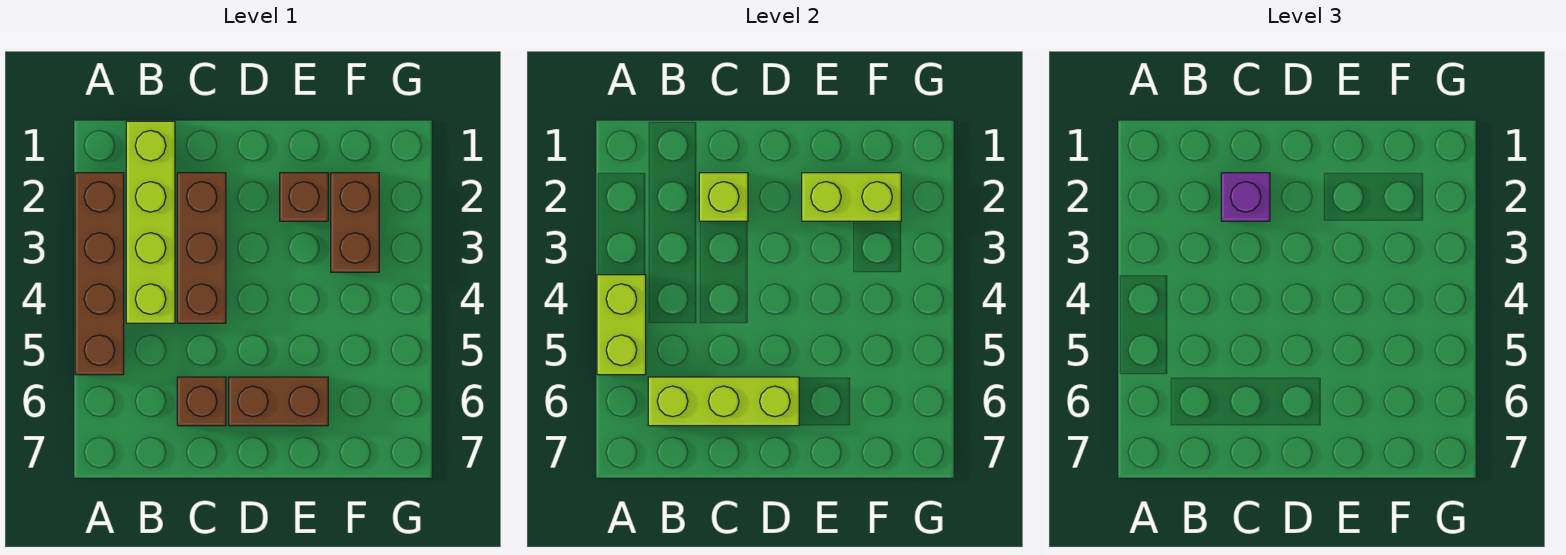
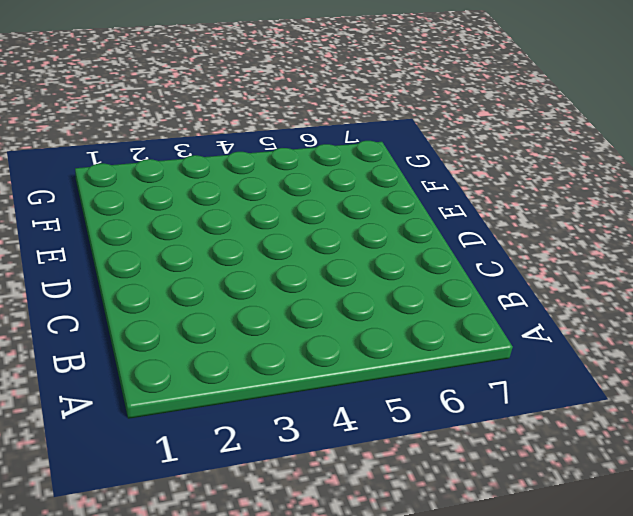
none -> brown brick A2:A5 level 1
none -> lime brick B1:B4 level 1
none -> brown brick C2:C4 level 1

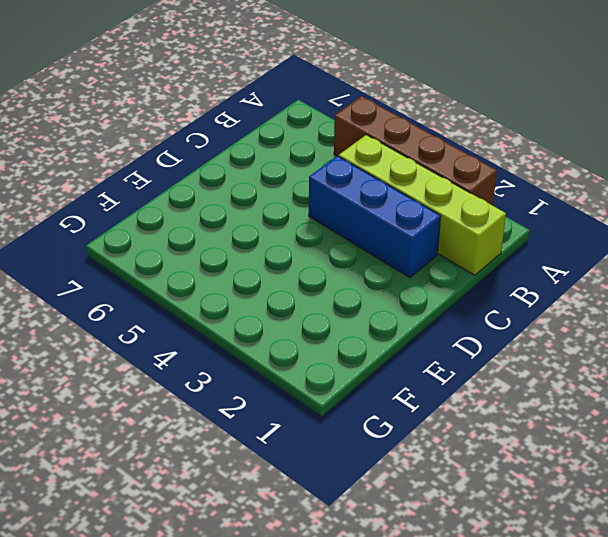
blue brick C2:C4 level 1 -> brown brick C2:C4 level 1
none -> brown brick C6 level 1
none -> brown brick D6:E6 level 1
none -> brown brick E2 level 1

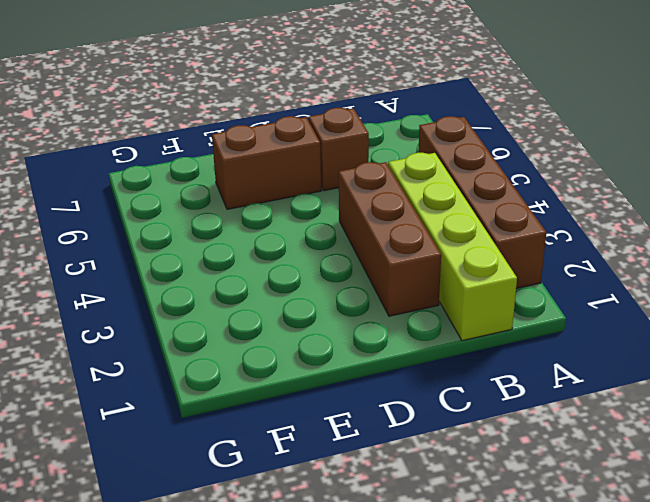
none -> brown brick E2 level 1
none -> brown brick F2:F3 level 1
none -> lime brick A4:A5 level 2

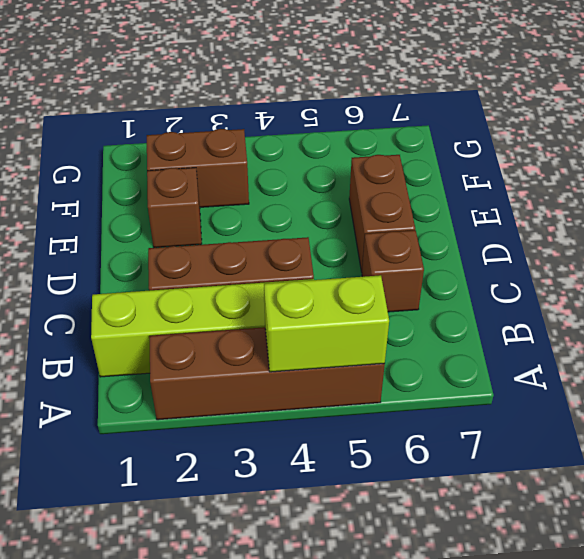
none -> lime brick B6:D6 level 2
none -> lime brick C2 level 2
none -> lime brick E2:F2 level 2

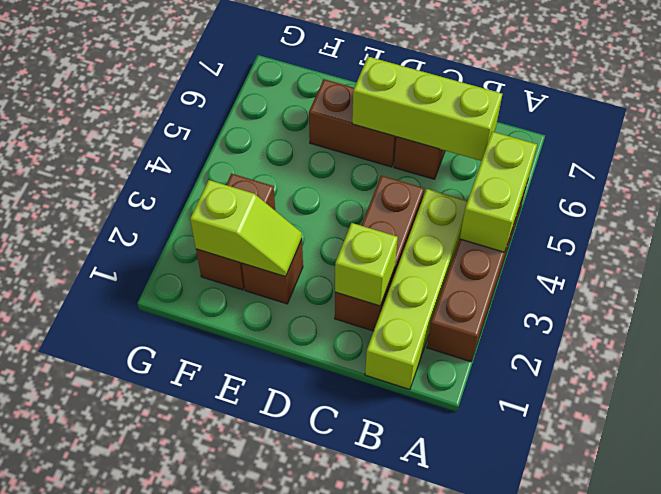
lime slope E2:F2 level 2 top F -> lime brick E2:F2 level 2
none -> purple brick C2 level 3

